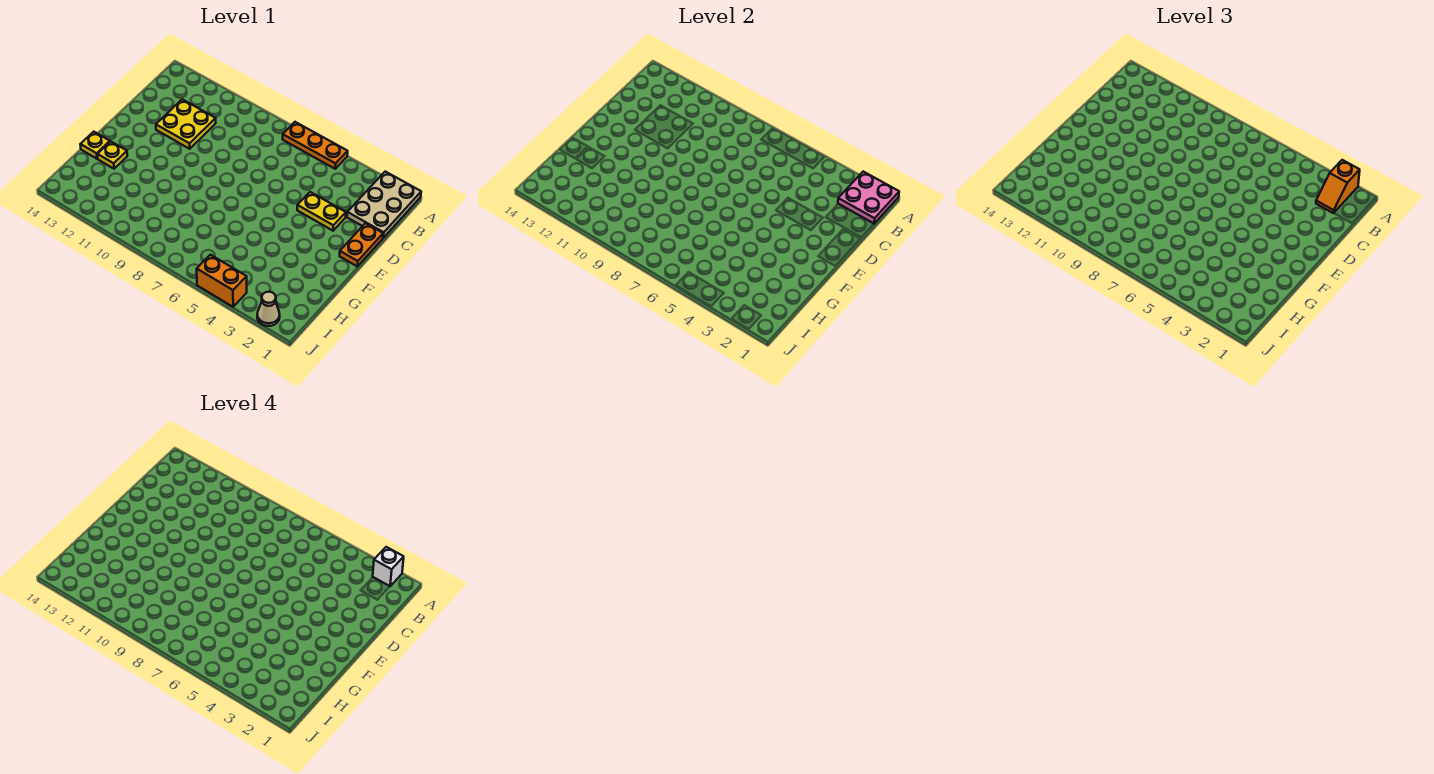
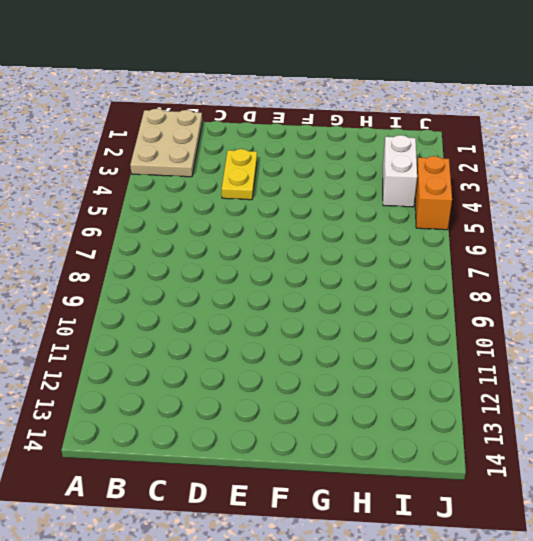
tan plate A1:B3 level 1 -> tan plate A1:C2 level 1
white brick I3:I4 level 1 -> none
none -> orange plate A5:A7 level 1
none -> yellow plate C11:D12 level 1
none -> orange plate D1:E1 level 1

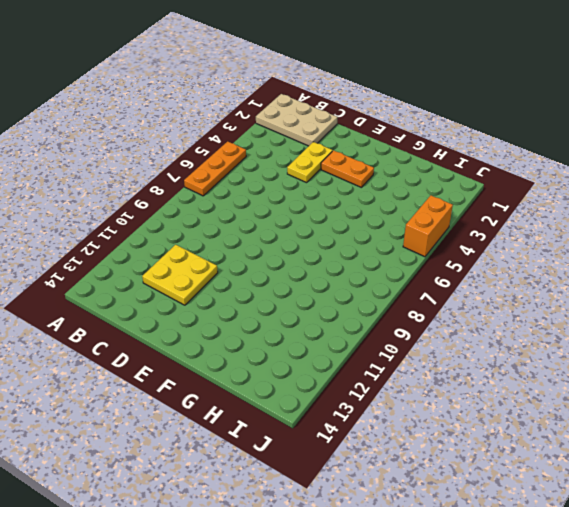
orange plate E3:F3 level 1 -> orange plate D1:E1 level 1
none -> yellow plate G13 level 1
none -> yellow plate G14 level 1
none -> tan cone J2 level 1

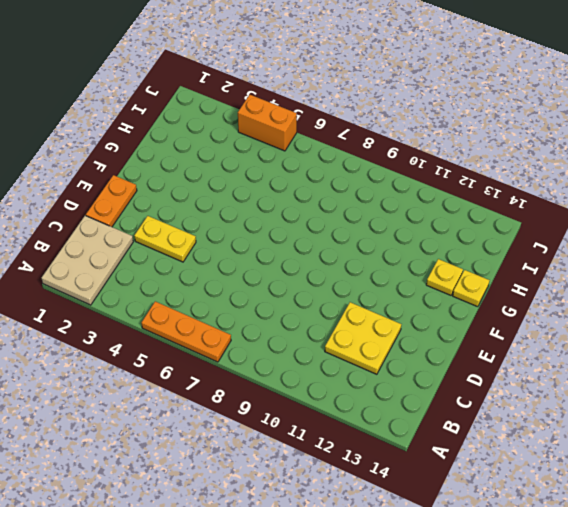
none -> tan cone J2 level 1
none -> pink plate A1:B2 level 2
none -> orange slope A2:B2 level 3 top A

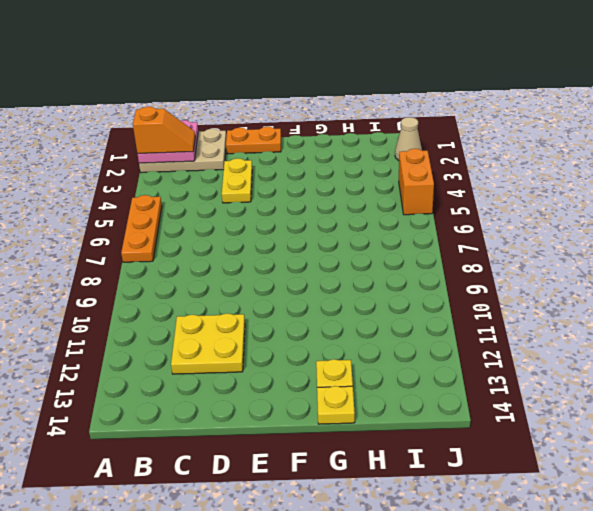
none -> white brick A2 level 4

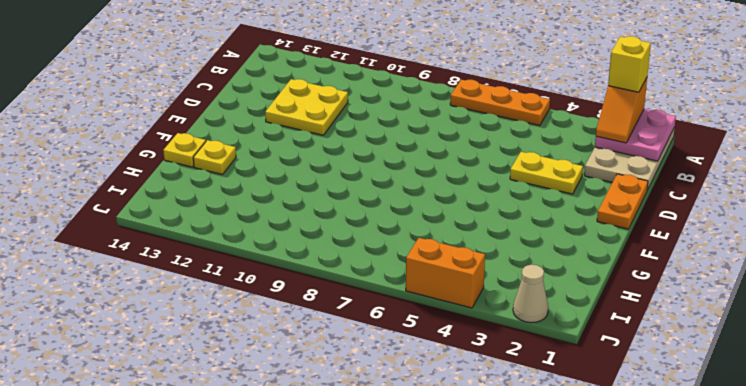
yellow brick A2 level 4 -> white brick A2 level 4

